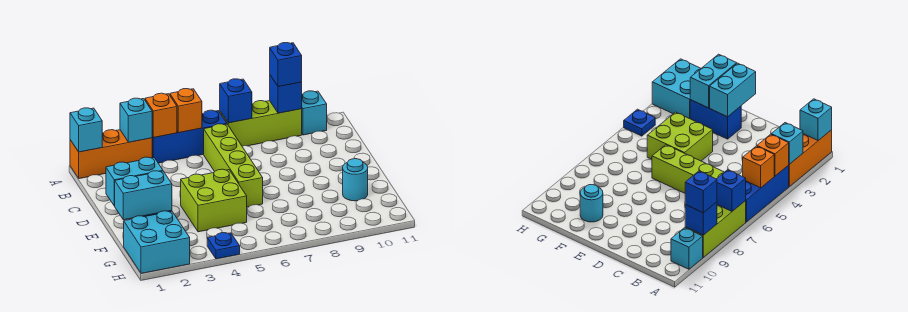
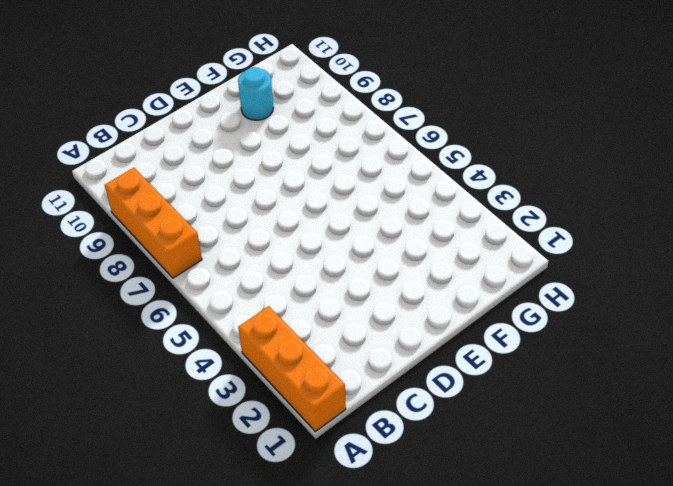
orange brick A7:A9 level 1 -> lime brick A7:A9 level 1
none -> blue brick A4:A6 level 1
none -> cyan brick A10 level 1
none -> lime brick B6:E6 level 1

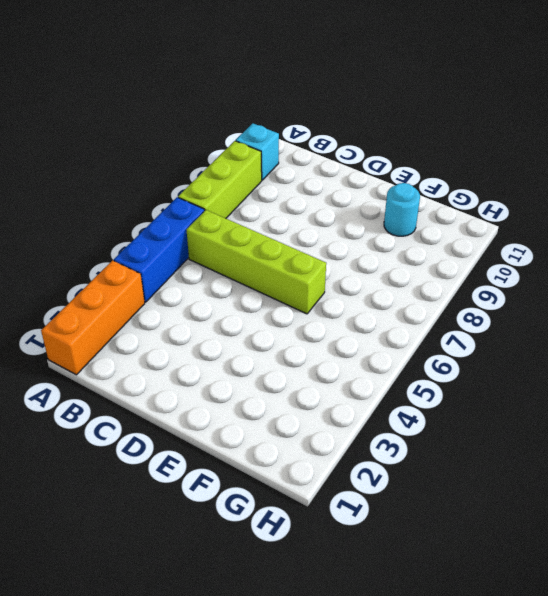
none -> blue brick E2:F2 level 1
none -> lime brick E4:F5 level 1
none -> cyan brick G1:H2 level 1

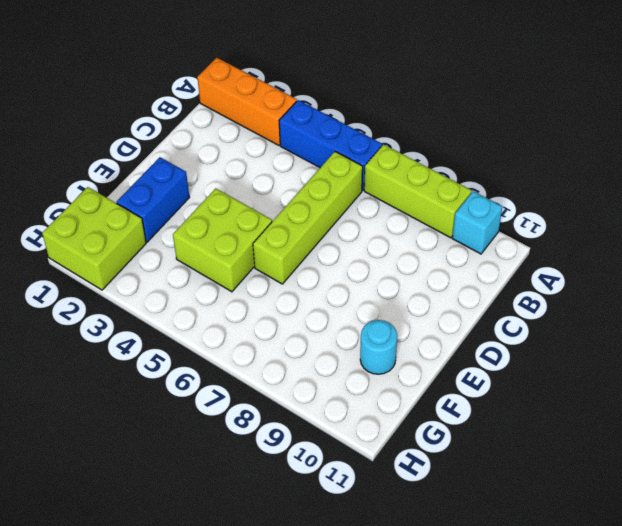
lime brick G1:H2 level 1 -> cyan brick G1:H2 level 1
none -> blue plate H4 level 1
none -> cyan brick A1 level 2
none -> cyan brick A3 level 2

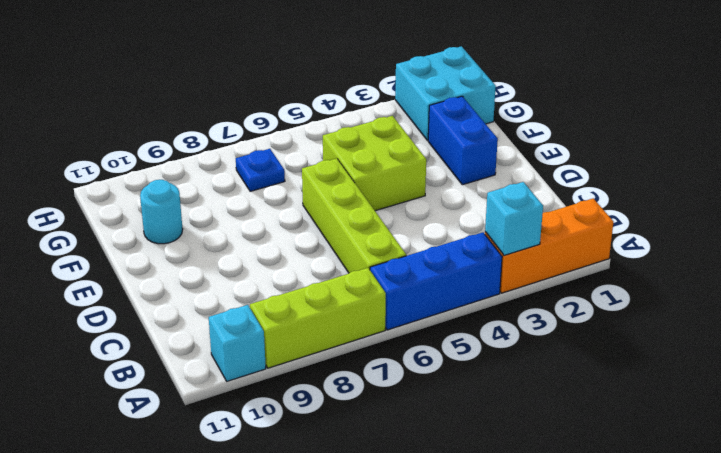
blue plate G7 level 1 -> blue plate H4 level 1
none -> cyan brick A1 level 2
none -> orange brick A4 level 2
none -> orange brick A5 level 2

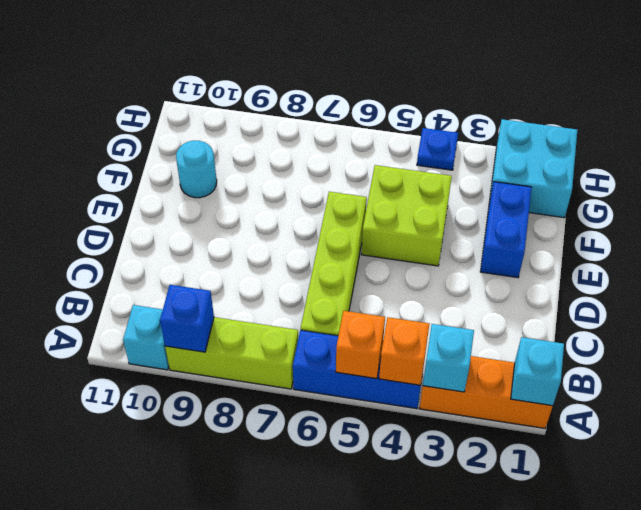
none -> blue brick A7 level 2
none -> cyan brick E1:E2 level 2
none -> cyan brick F1:F2 level 2

